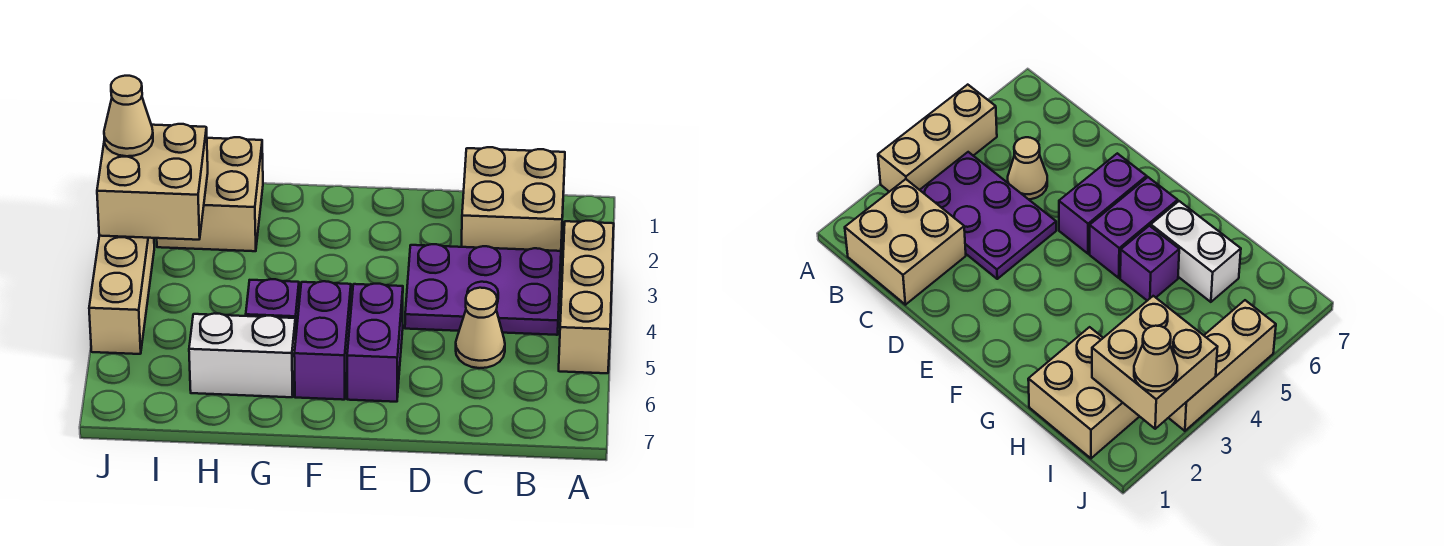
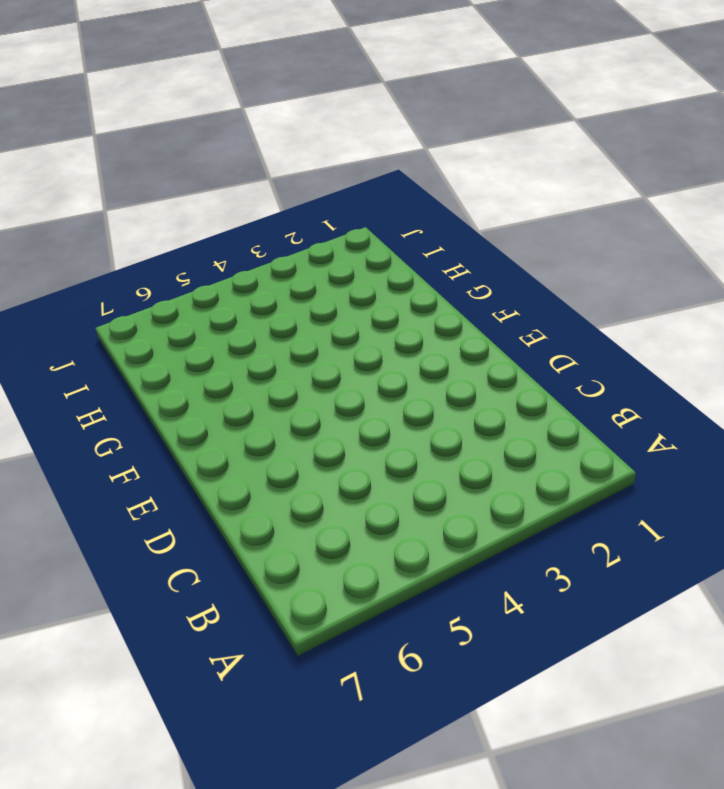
none -> tan brick A3:A5 level 1
none -> tan brick B1:C2 level 1
none -> purple plate B3:D4 level 1

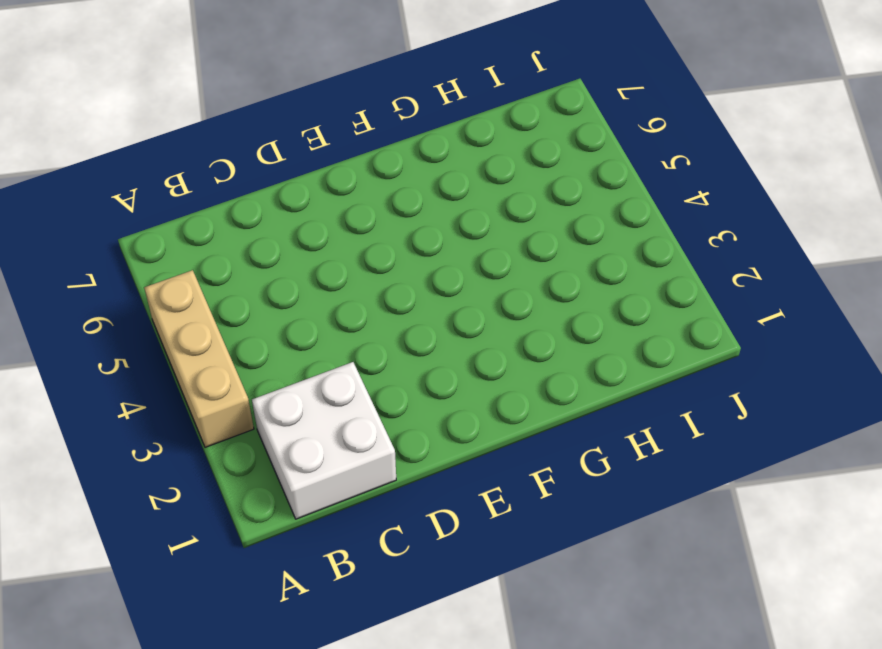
white brick B1:C2 level 1 -> tan brick B1:C2 level 1
none -> purple plate B3:D4 level 1
none -> tan cone C5 level 1
none -> purple brick E5:E6 level 1

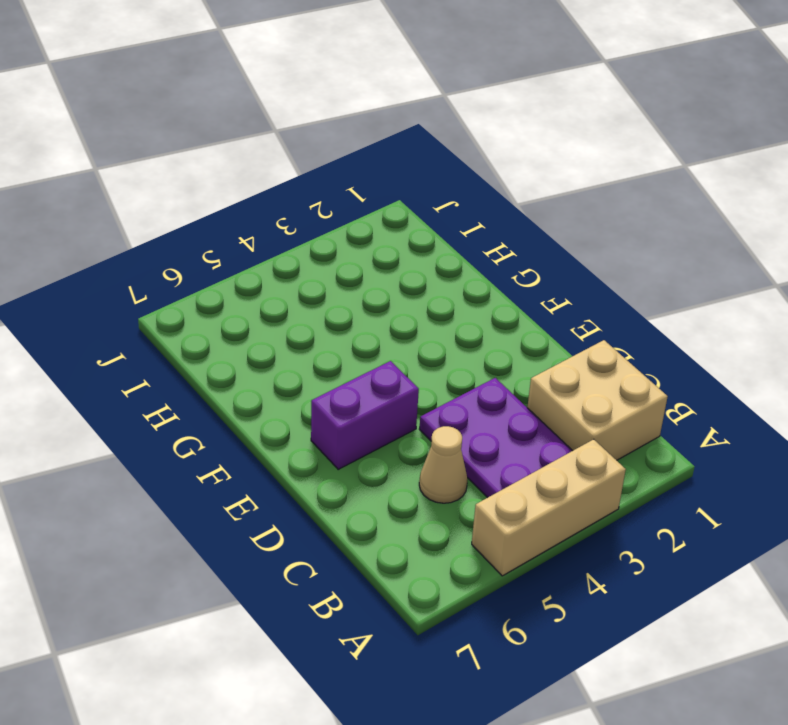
none -> purple brick F5:F6 level 1
none -> purple brick G5 level 1
none -> white brick G6:H6 level 1

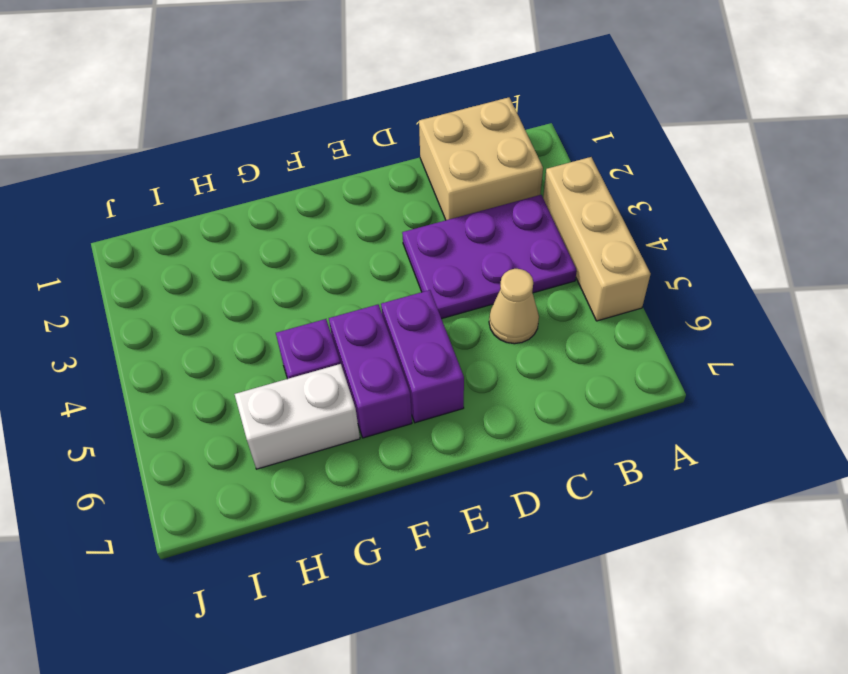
none -> tan brick H1:I2 level 1
none -> tan brick J3:J5 level 1
none -> tan brick I2:J3 level 2

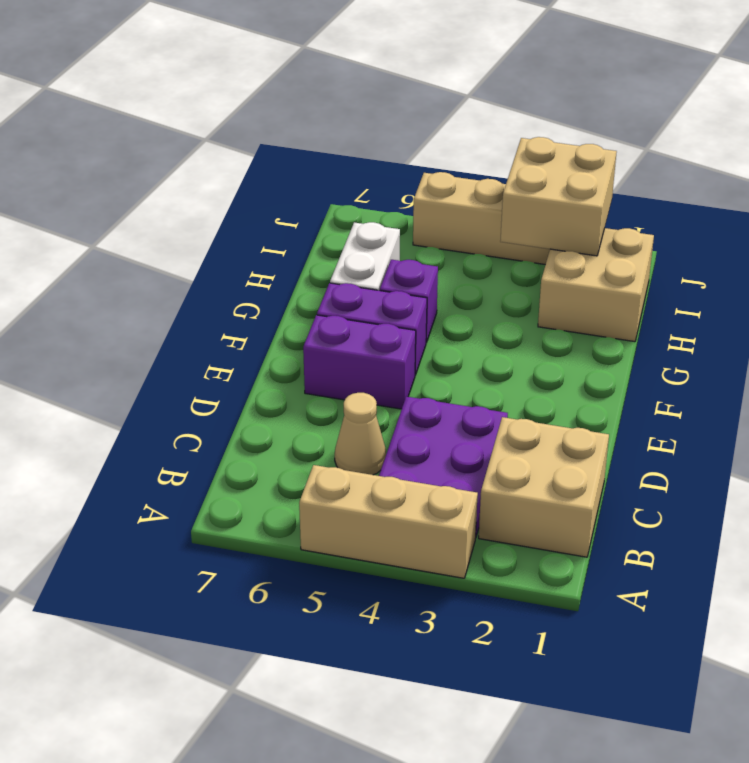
none -> tan cone J2 level 3

